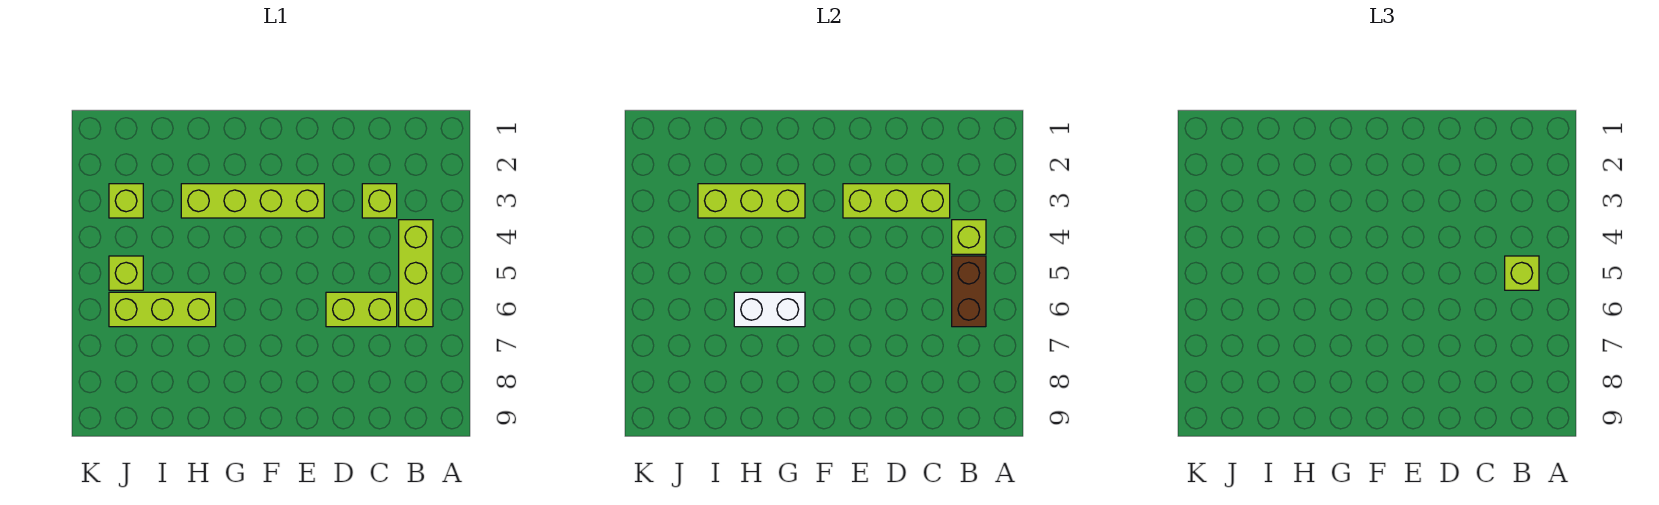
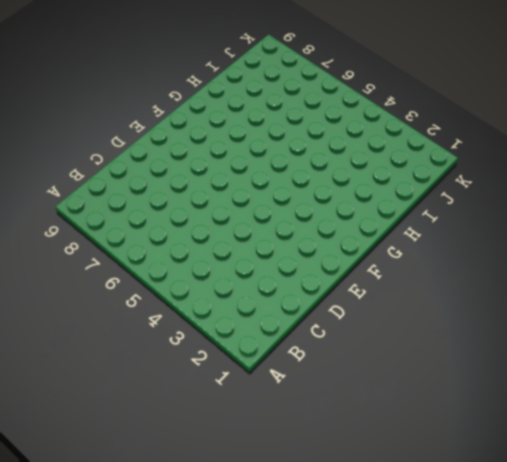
none -> lime brick B4:B6 level 1
none -> lime brick C3 level 1
none -> lime brick C6:D6 level 1

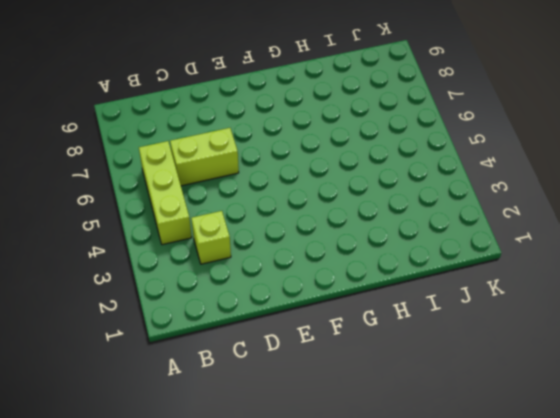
none -> lime brick E3:H3 level 1
none -> lime brick H6:J6 level 1
none -> lime brick J3 level 1

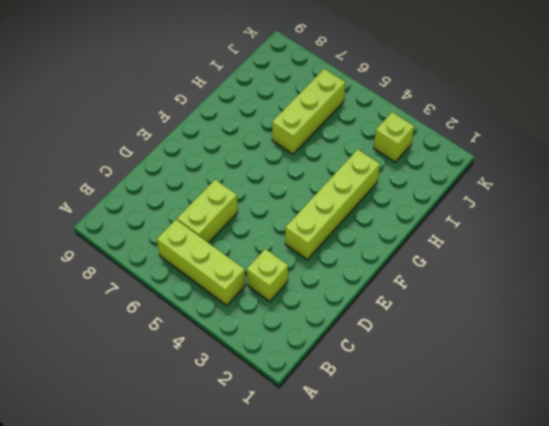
none -> lime brick J5 level 1
none -> lime brick B4 level 2
none -> brown brick B5:B6 level 2

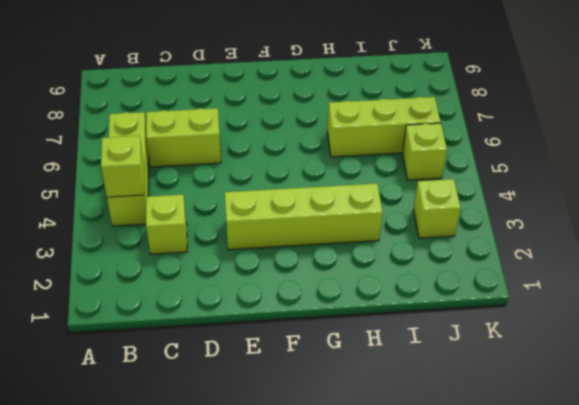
none -> brown brick B5:B6 level 2
none -> lime brick C3:E3 level 2
none -> lime brick G3:I3 level 2

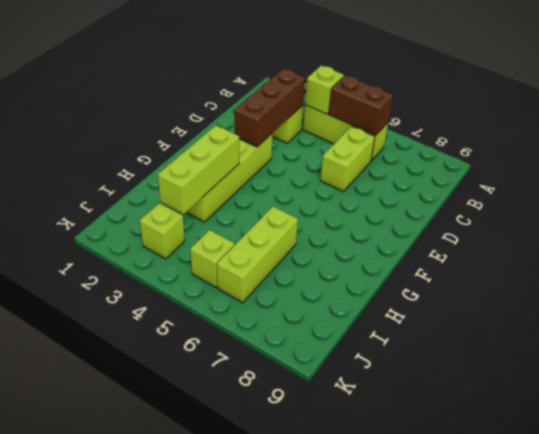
brown brick C3:E3 level 2 -> lime brick C3:E3 level 2
none -> white brick G6:H6 level 2
none -> lime brick B5 level 3

